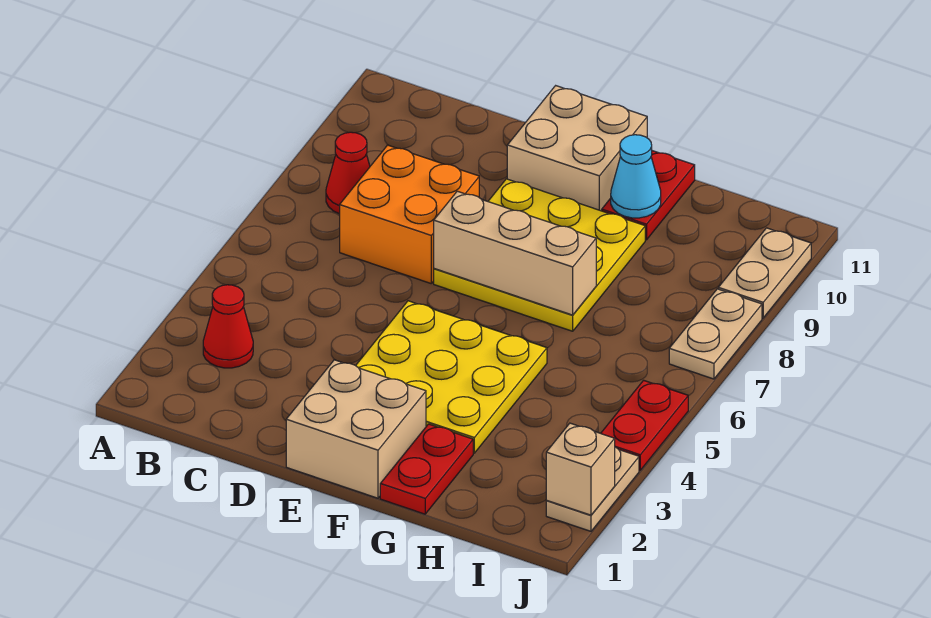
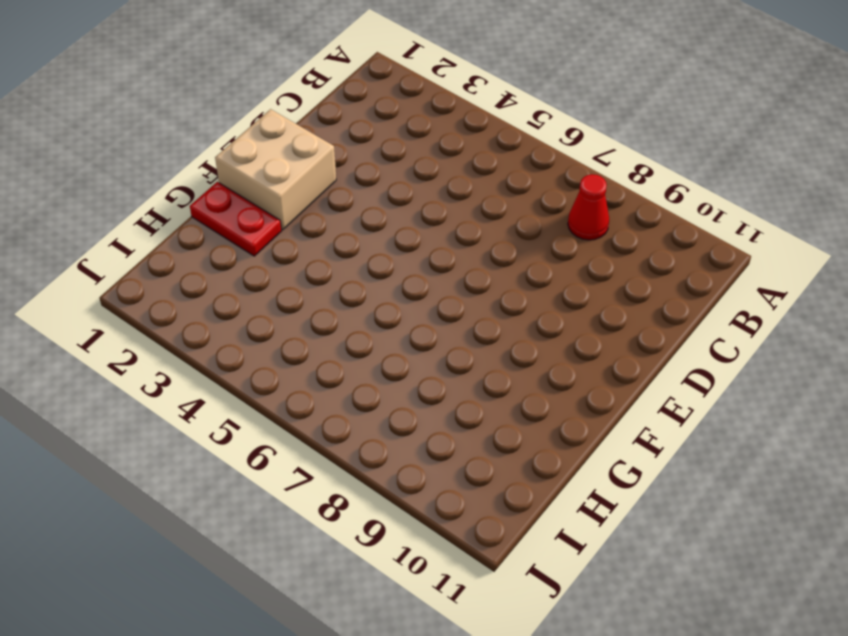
none -> red cone B3 level 1
none -> orange brick C7:D8 level 1
none -> yellow plate E3:G5 level 1

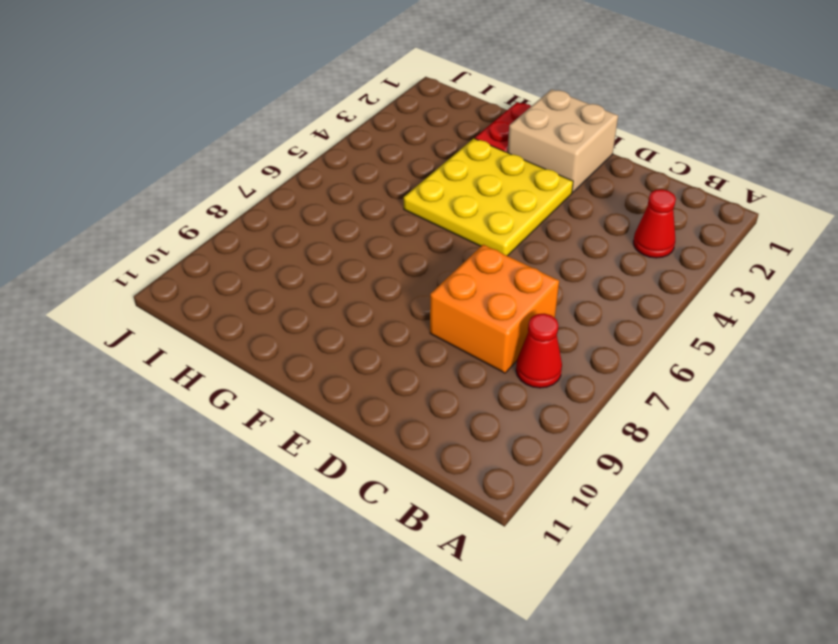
none -> yellow plate E7:G9 level 1
none -> tan brick E10:F11 level 1
none -> red plate G10:G11 level 1

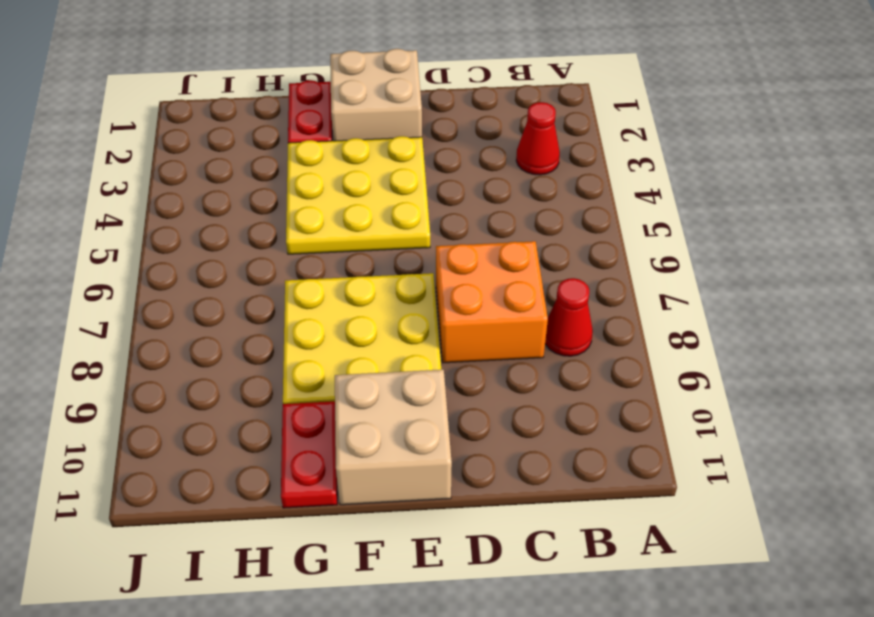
none -> tan plate J2:J3 level 1
none -> red plate J4:J5 level 1
none -> tan plate J7:J8 level 1

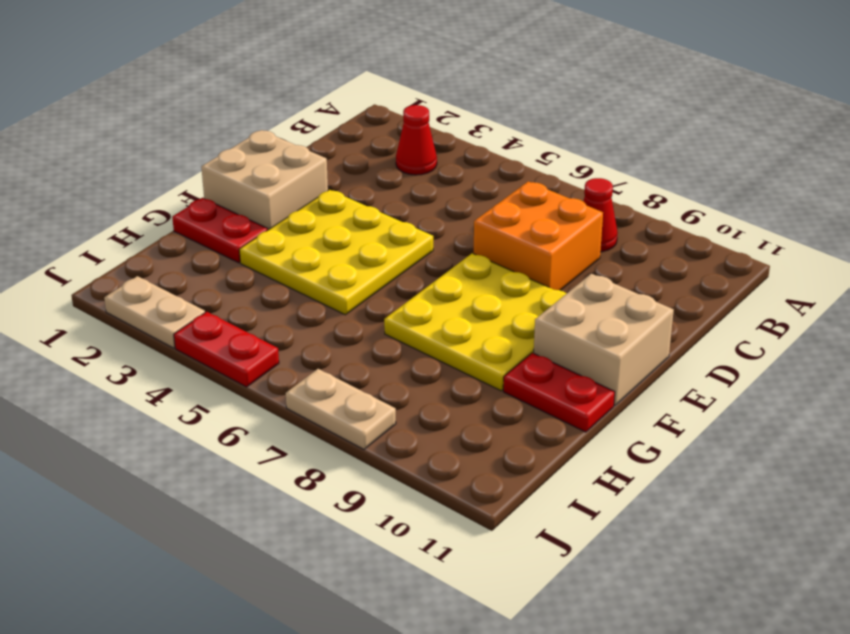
none -> tan plate J9:J10 level 1
none -> tan brick E7:G7 level 2
none -> cyan cone G10 level 2

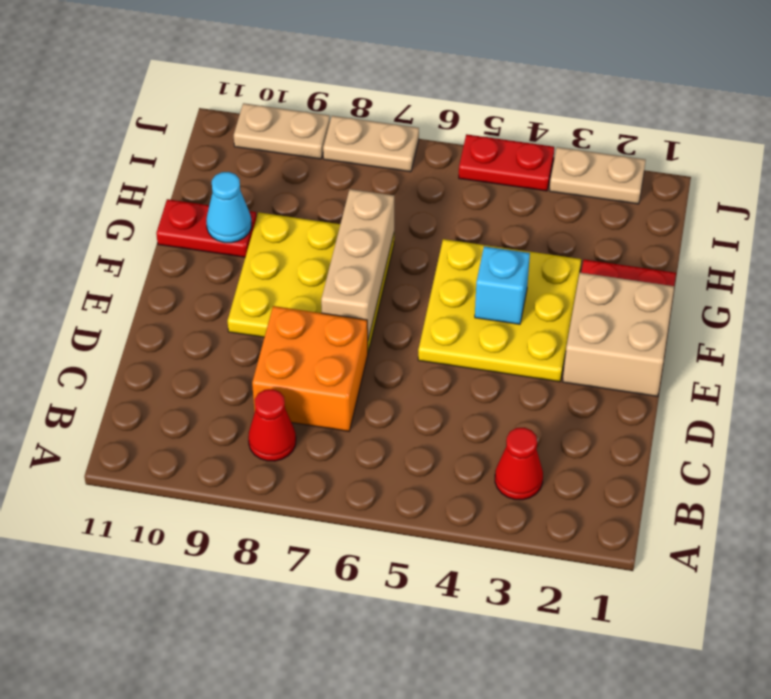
cyan brick F4 level 2 -> none
none -> tan brick E10:F11 level 1
none -> tan brick J2 level 2

